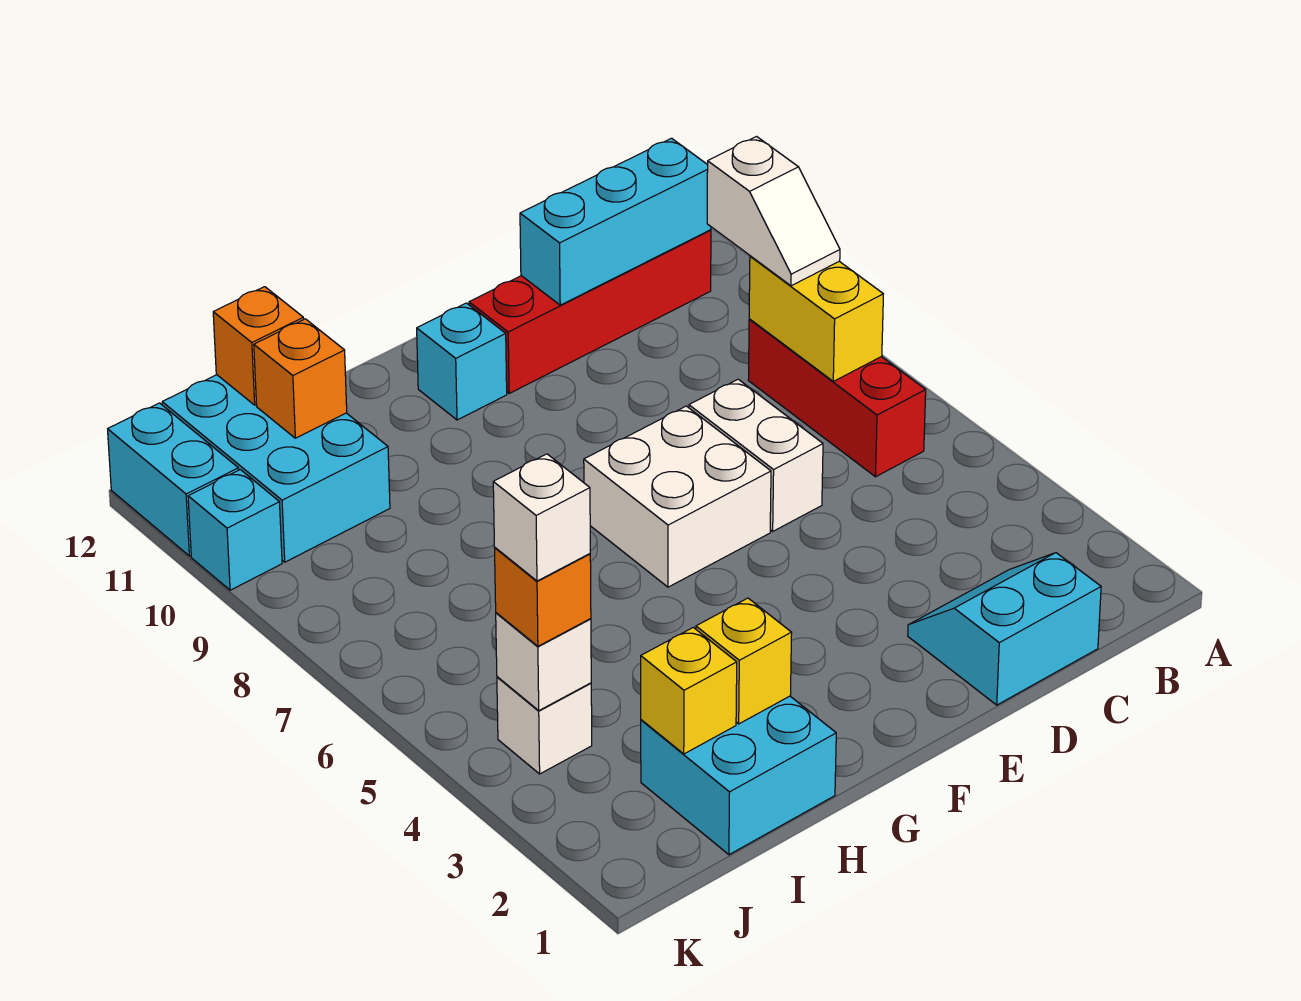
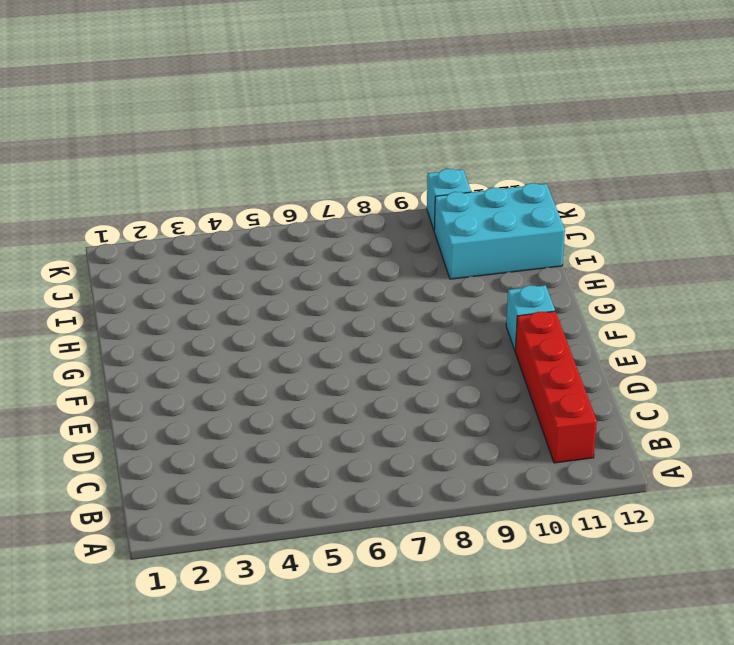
none -> red brick B6:B8 level 1
none -> cyan slope C1:D2 level 1 top 1
none -> white brick D6:D7 level 1

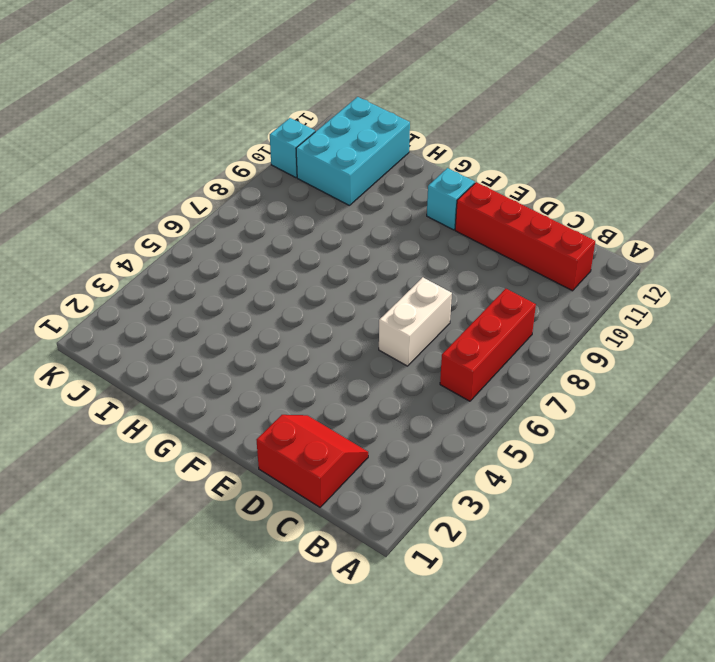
red slope C1:D2 level 1 top 1 -> cyan slope C1:D2 level 1 top 1
none -> white brick E6:F7 level 1
none -> cyan brick H1:I2 level 1
none -> white brick J4 level 1

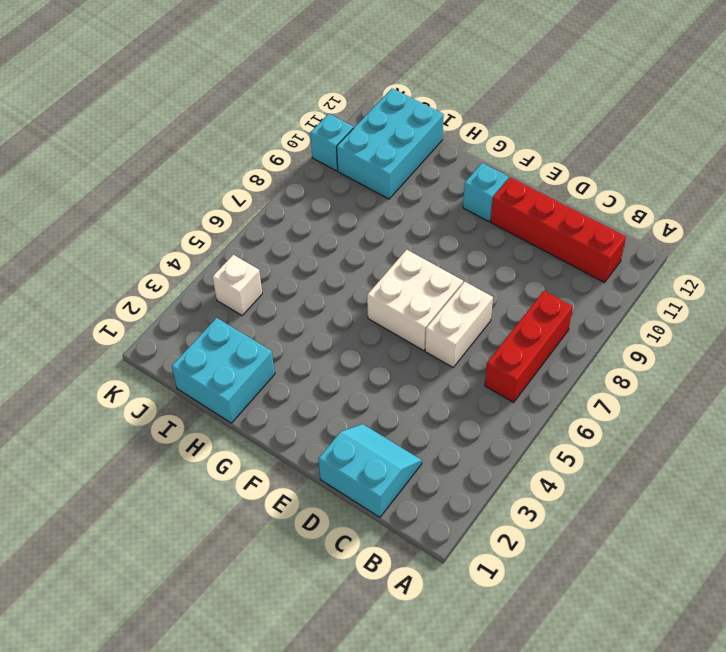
none -> cyan brick K11:K12 level 1
none -> yellow brick B7:B8 level 2
none -> cyan brick B11:D11 level 2

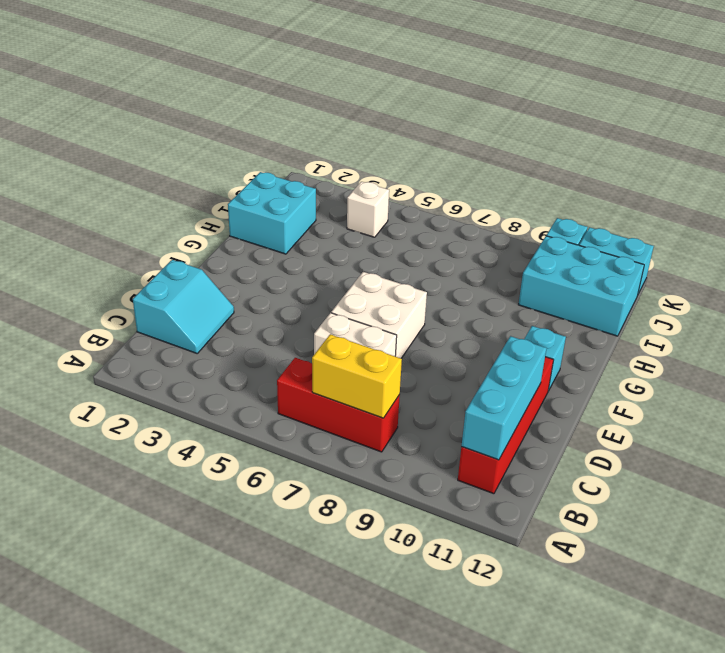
none -> yellow brick H2 level 2
none -> yellow brick I2 level 2
none -> orange brick I11 level 2

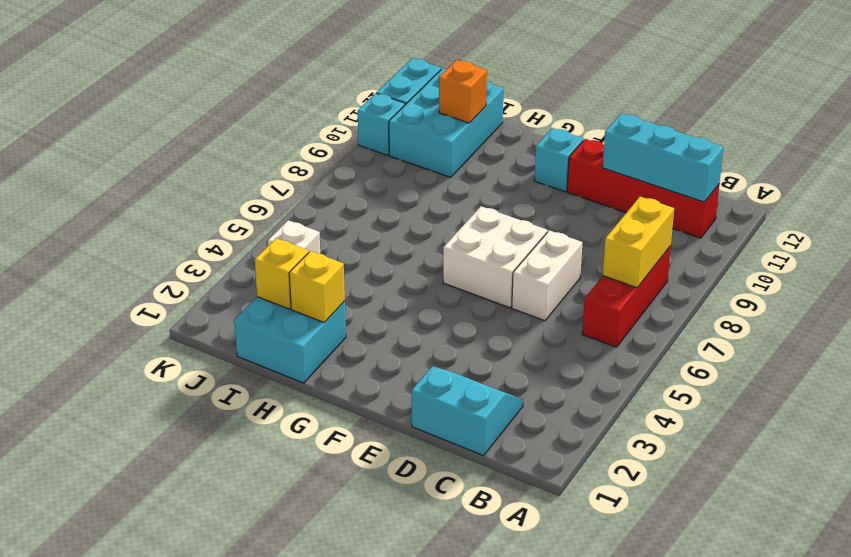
none -> orange brick I12 level 2
none -> white brick J4 level 2
none -> white slope B8:B9 level 3 top 9

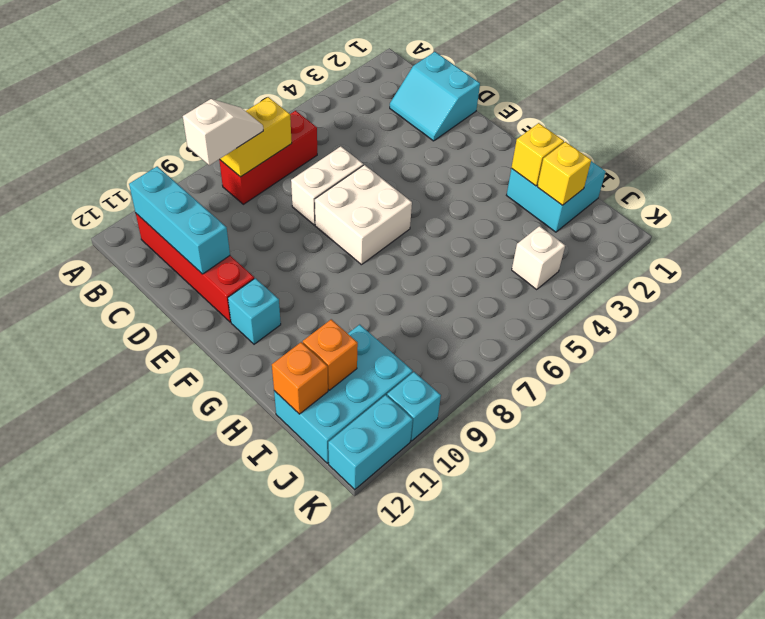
none -> white brick J4 level 2
none -> orange brick J4 level 3
none -> white brick J4 level 4

